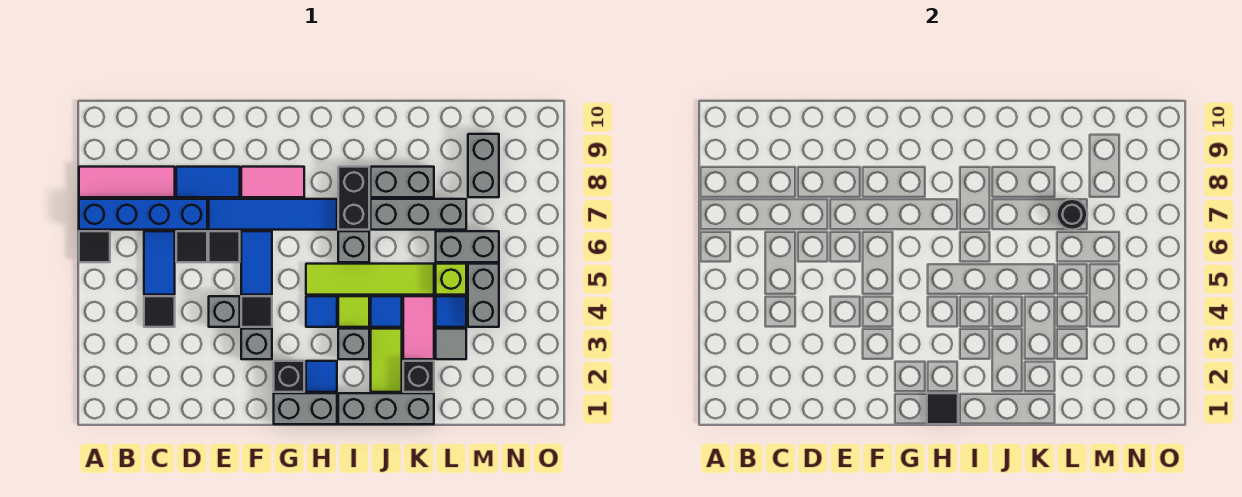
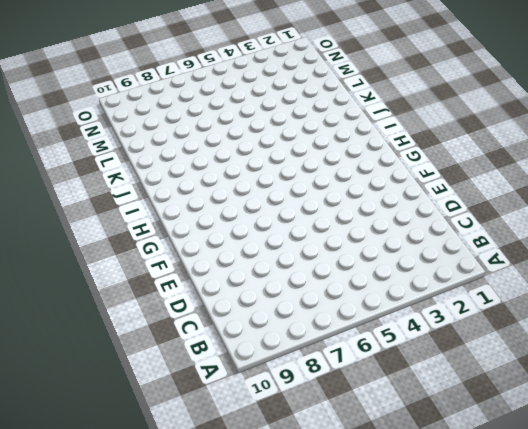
none -> black tile A6 level 1
none -> blue brick A7:D7 level 1
none -> pink tile A8:C8 level 1
none -> black tile C4 level 1

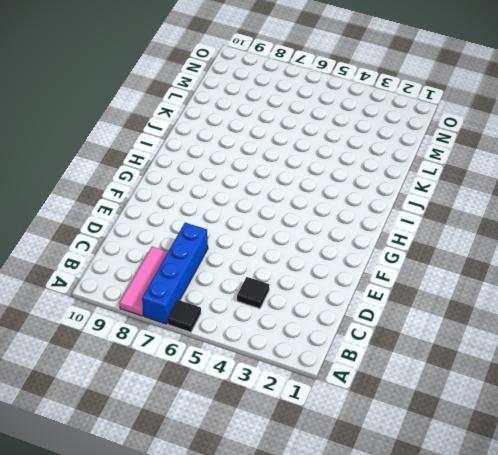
none -> blue tile C5:C6 level 1
none -> black tile D6 level 1
none -> blue tile D8:E8 level 1
none -> grey brick E4 level 1

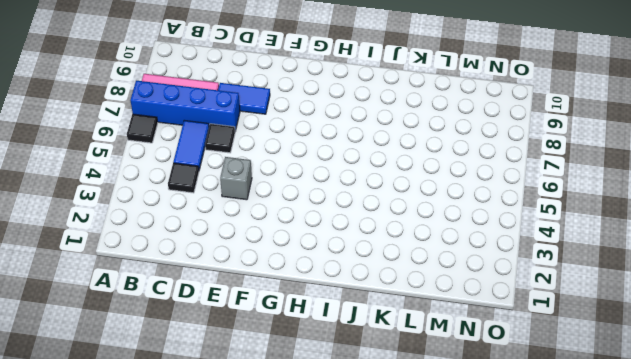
none -> black tile E6 level 1
none -> blue tile E7:H7 level 1
none -> grey brick F3 level 1
none -> black tile F4 level 1

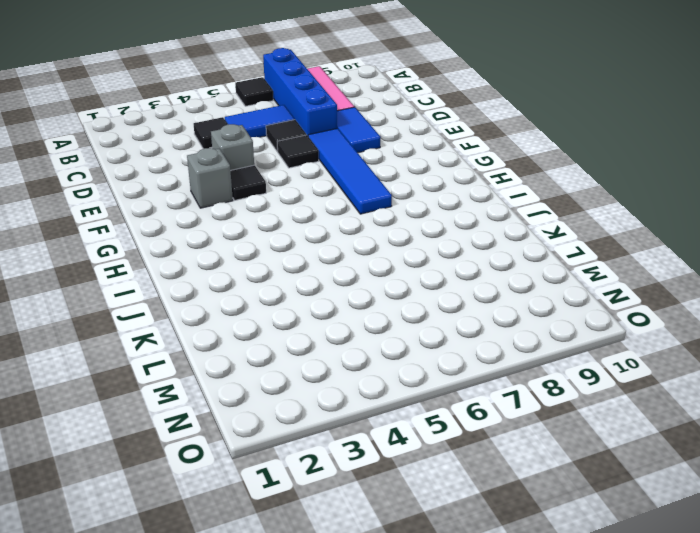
none -> blue tile F5:F6 level 1
none -> pink tile F8:G8 level 1
none -> grey brick G1:H1 level 1
none -> black brick G2 level 1

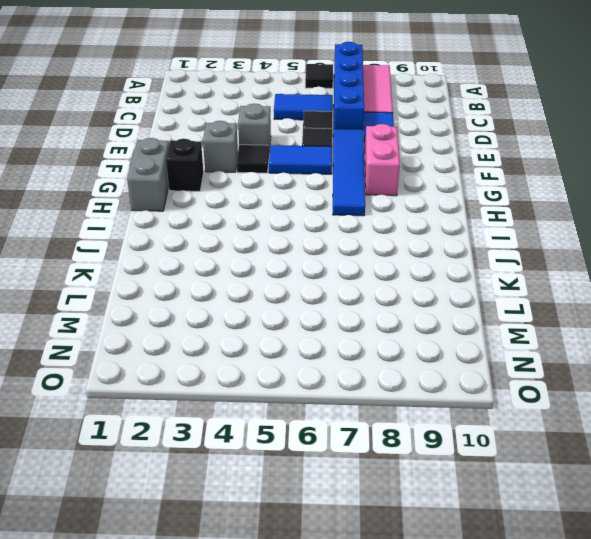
pink brick F8:G8 level 1 -> pink tile F8:G8 level 1
none -> black tile C4 level 1
none -> blue tile H2 level 1
none -> blue tile H4 level 1
none -> lime tile H5:K5 level 1

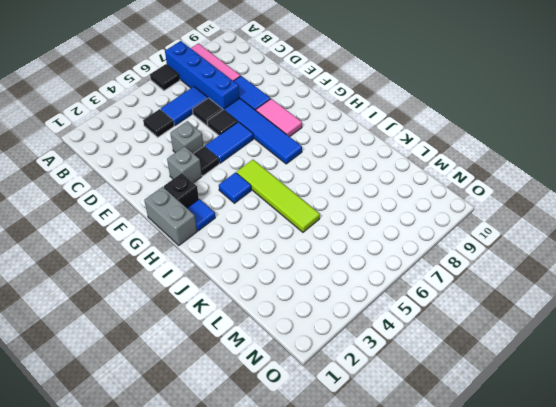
none -> grey brick I1:K1 level 1
none -> grey brick I3 level 1
none -> lime tile I4 level 1
none -> grey brick I6 level 1

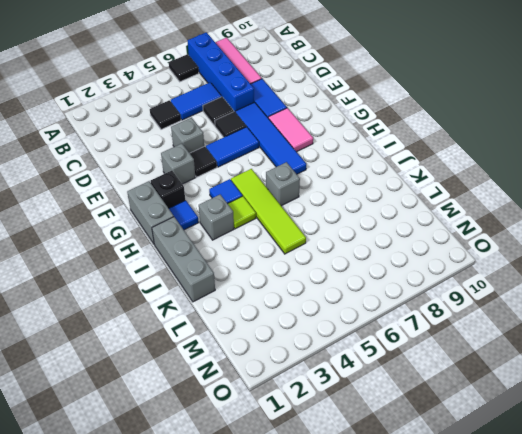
none -> black brick I7:I8 level 1
none -> lime tile J2:J3 level 1
none -> blue tile J4 level 1
none -> grey brick J7:L7 level 1

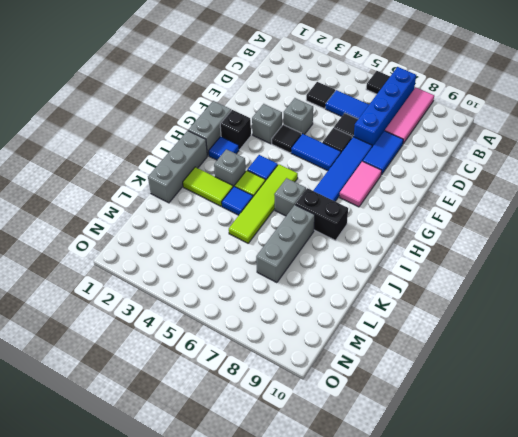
none -> grey brick J8:K8 level 1
none -> black brick K2 level 1
none -> pink tile K3:K4 level 1
none -> grey tile L3 level 1

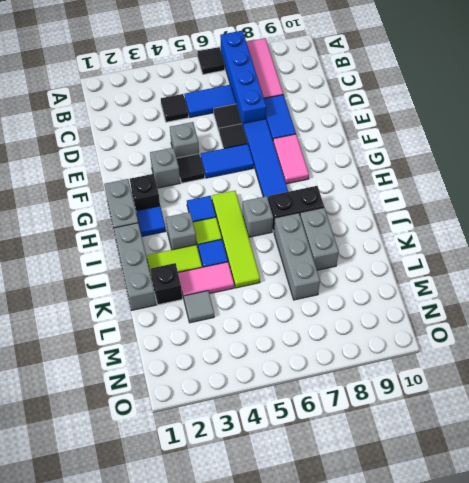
none -> blue tile L4 level 1
none -> lime brick L5 level 1
none -> grey brick L6:M6 level 1
none -> grey brick M4:M5 level 1

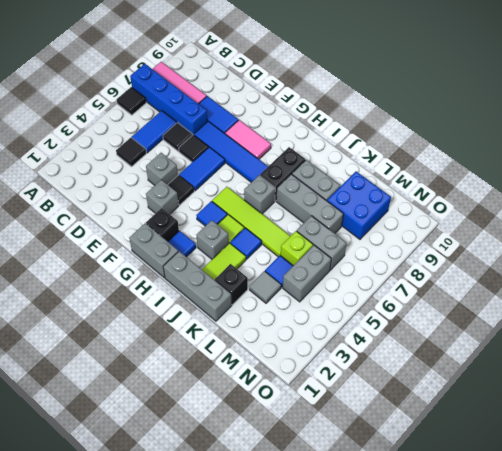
blue brick L8:M9 level 1 -> grey brick M8:M9 level 1
none -> pink tile K3:K4 level 1
none -> black tile H1 level 2
none -> black round brick L7 level 2

